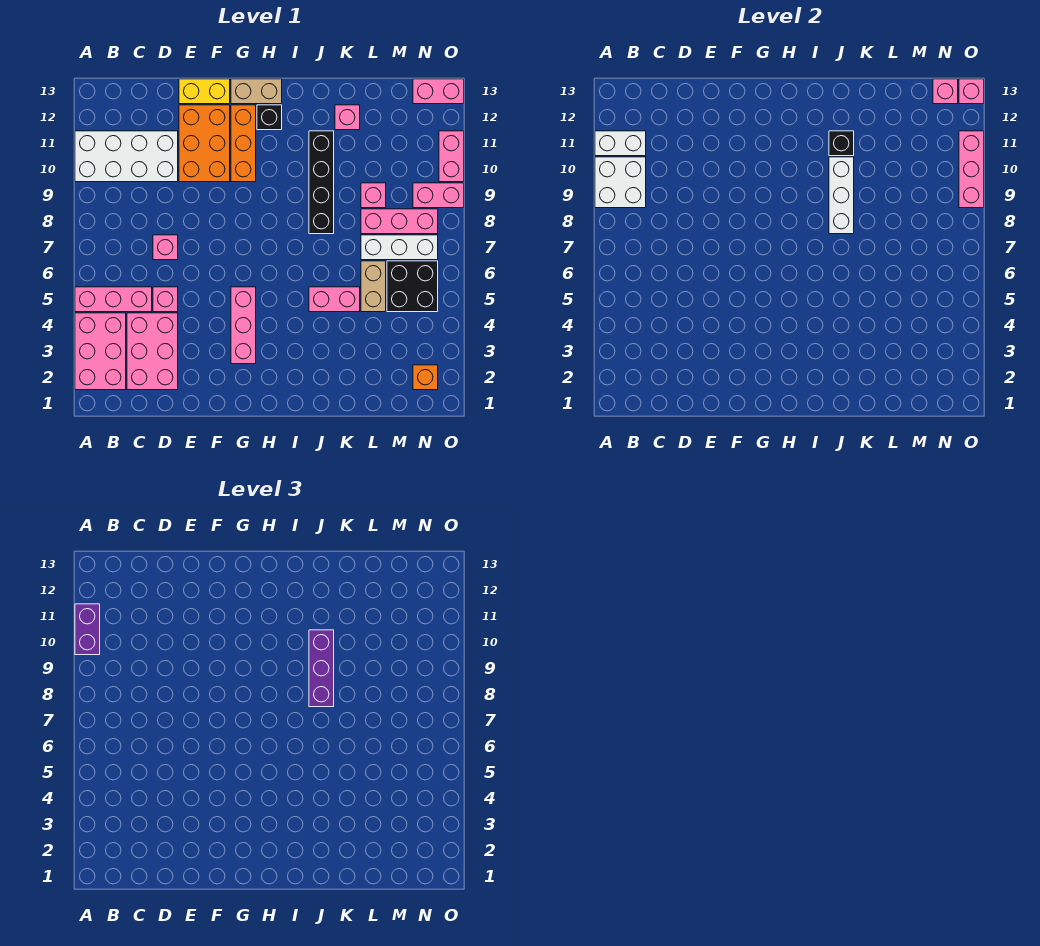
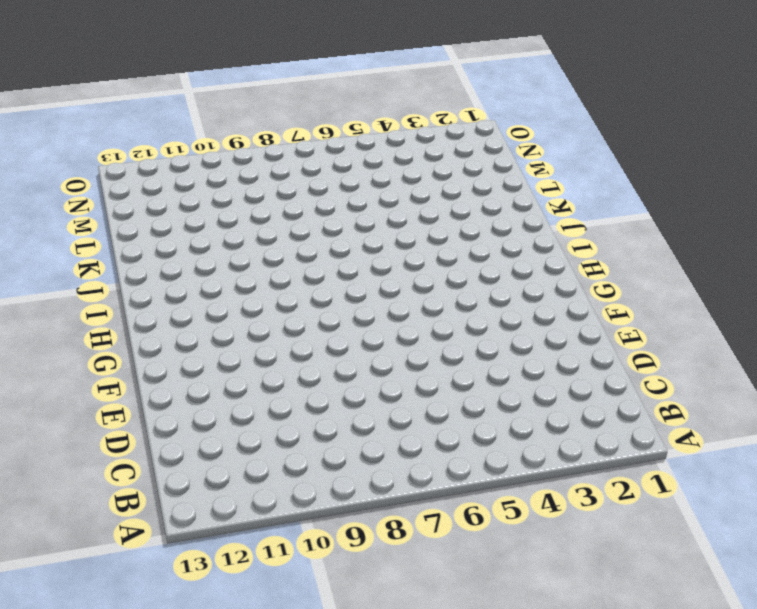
none -> pink brick A2:B4 level 1
none -> pink brick A5:C5 level 1
none -> white brick A10:D11 level 1
none -> pink brick C2:D4 level 1

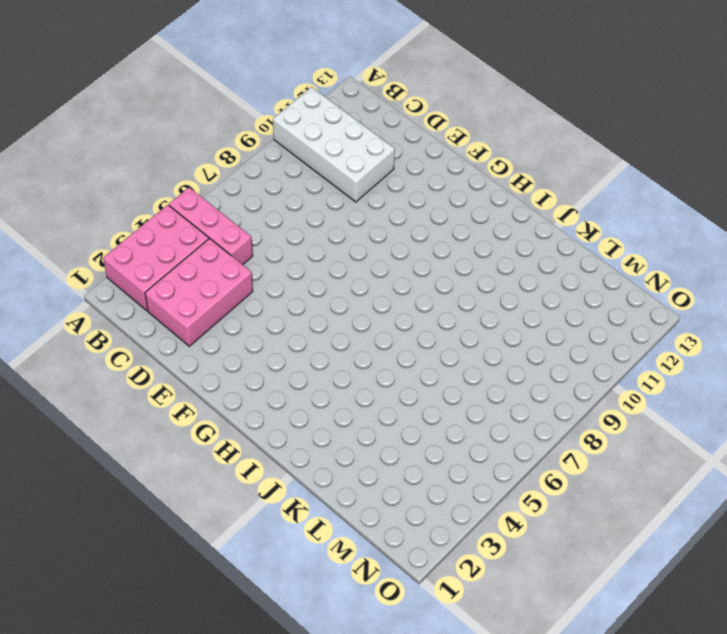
none -> pink brick D5 level 1
none -> pink brick D7 level 1
none -> orange brick E10:F12 level 1
none -> yellow brick E13:F13 level 1

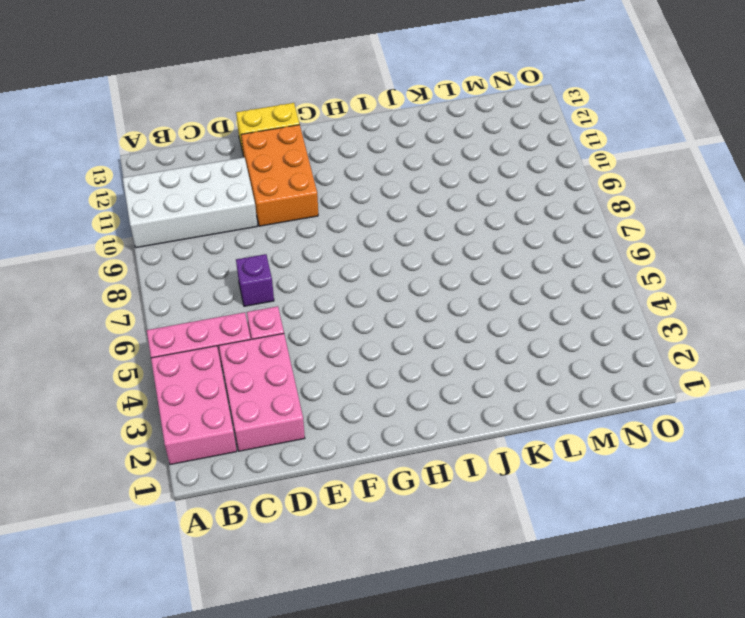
purple brick D7 level 1 -> pink brick D7 level 1
none -> pink brick G3:G5 level 1
none -> orange brick G10:G12 level 1
none -> tan brick G13:H13 level 1
none -> black brick H12 level 1

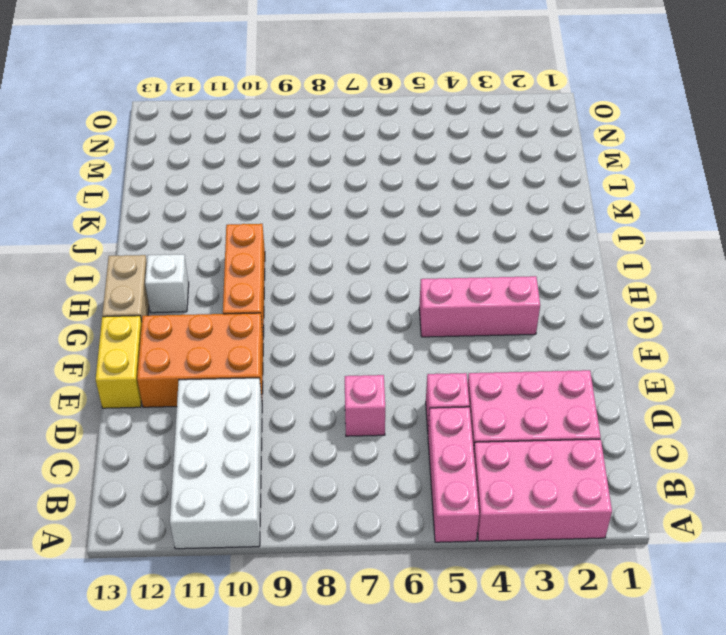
orange brick G10:I10 level 1 -> orange brick G10:G12 level 1
white brick H12 level 1 -> black brick H12 level 1
none -> pink brick J5:K5 level 1
none -> black brick J8:J11 level 1
none -> pink brick K12 level 1
none -> tan brick L5:L6 level 1

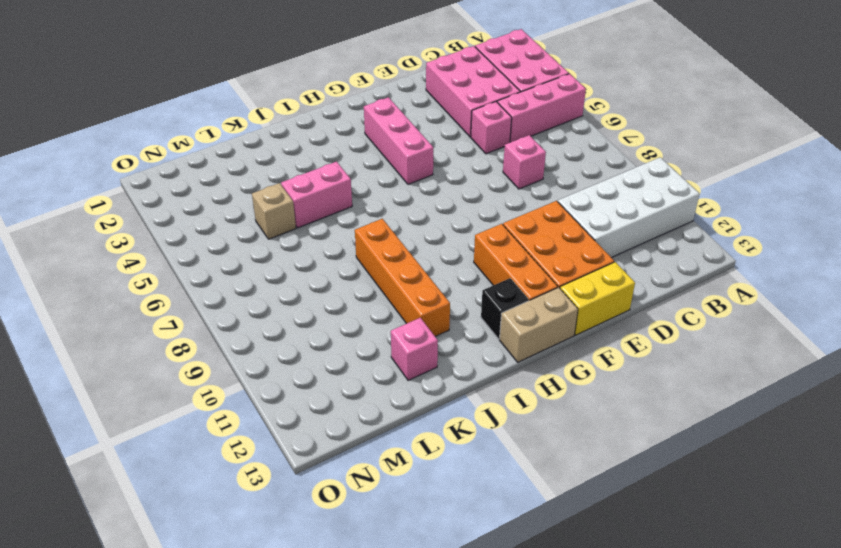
orange brick J8:J11 level 1 -> black brick J8:J11 level 1
tan brick L5 level 1 -> tan brick L5:L6 level 1
none -> white brick L7:N7 level 1
none -> pink brick L8:N8 level 1
none -> pink brick L9 level 1
none -> black brick M5:N6 level 1

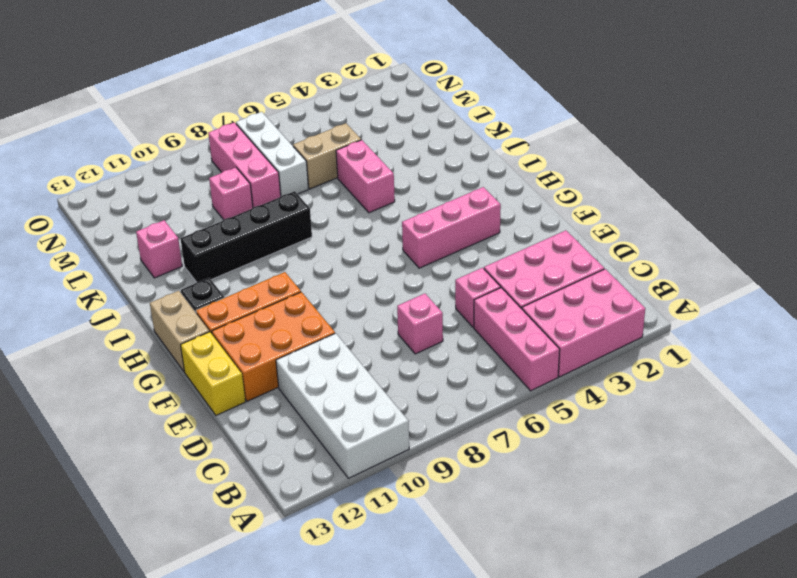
none -> black brick M5:N6 level 1
none -> orange brick N2 level 1
none -> pink brick N9:O9 level 1
none -> pink brick N13:O13 level 1

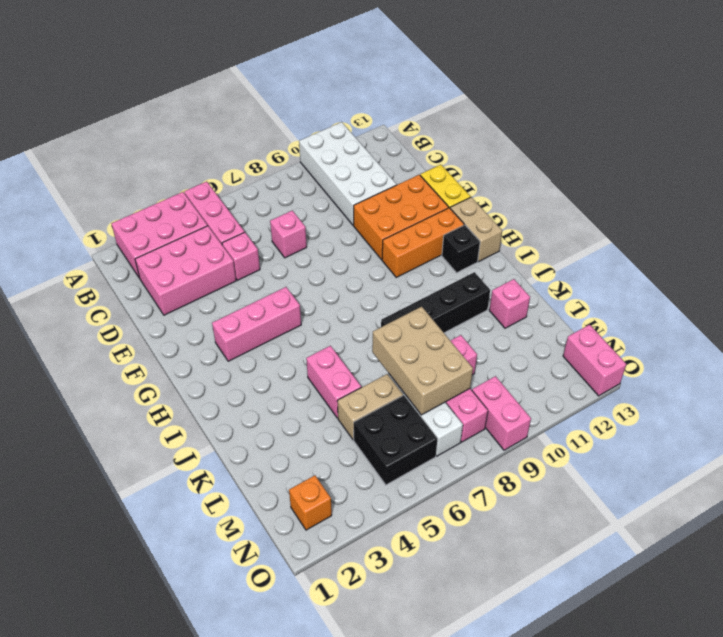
tan brick K7:M8 level 2 -> none
none -> pink brick O10:O11 level 1
none -> white brick A9:B10 level 2
none -> white brick A11:B11 level 2
none -> white brick J8:J10 level 2

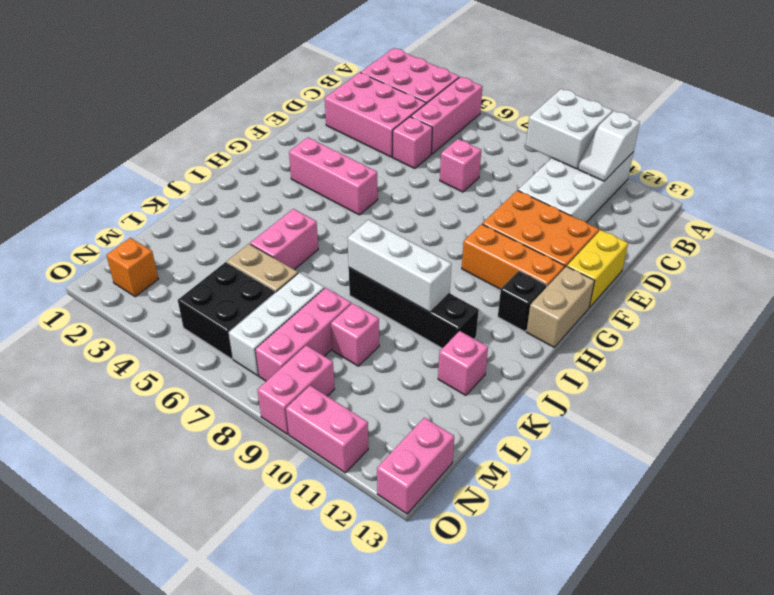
white slope A11:B11 level 2 top A -> white brick A11:B11 level 2
none -> black brick J11 level 2
none -> pink brick N13 level 2
none -> pink brick O9:O11 level 2
none -> pink brick O13 level 2

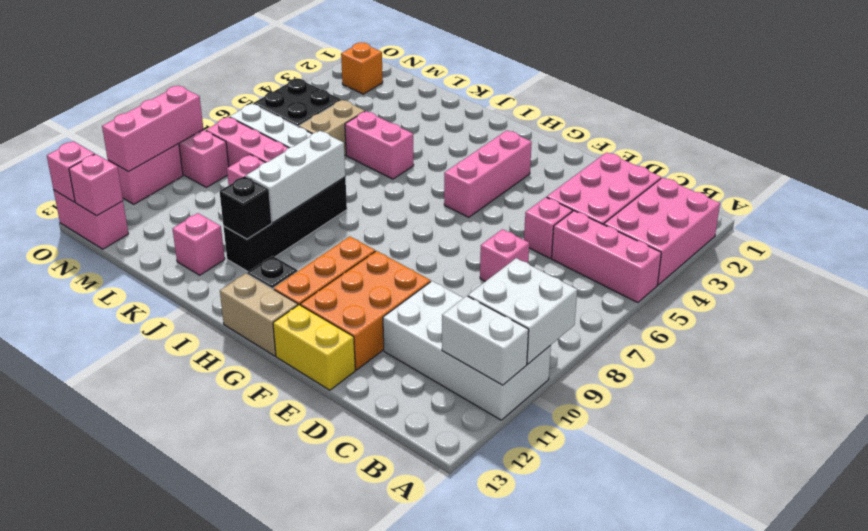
none -> purple brick A10:A11 level 3
none -> purple brick J8:J10 level 3

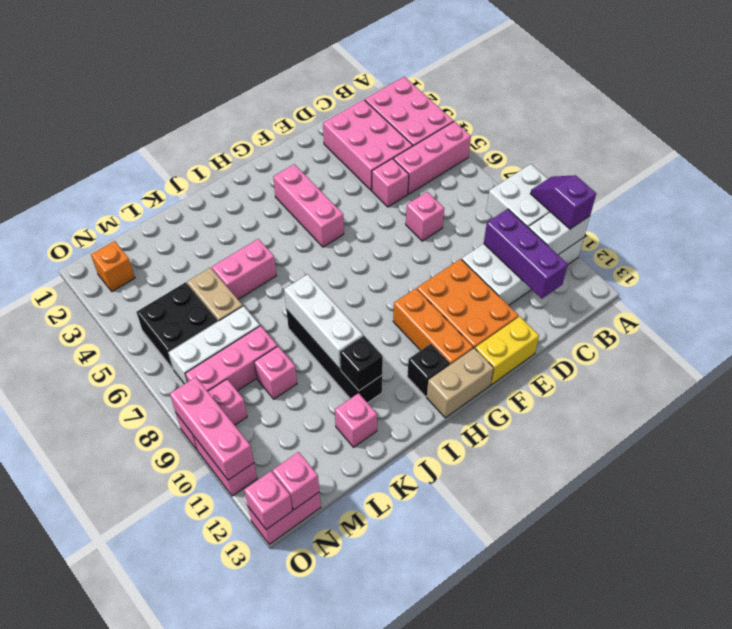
purple slope A10:A11 level 3 top 11 -> purple brick A10:A11 level 3
purple brick C10:C12 level 2 -> purple brick J8:J10 level 3

